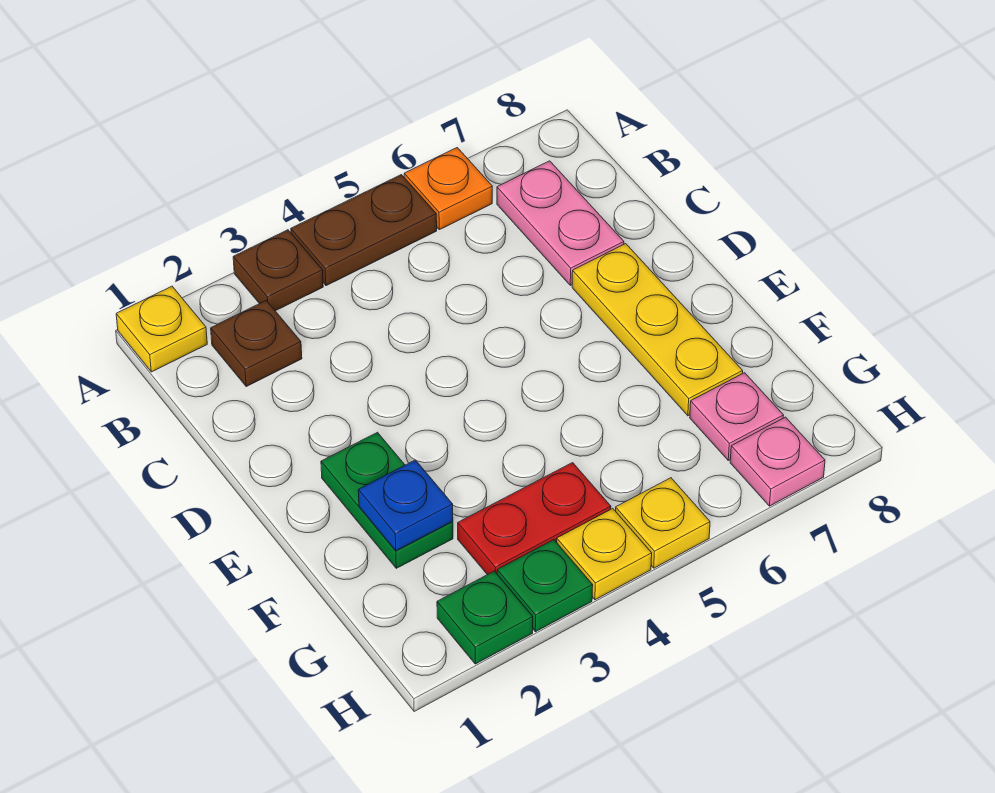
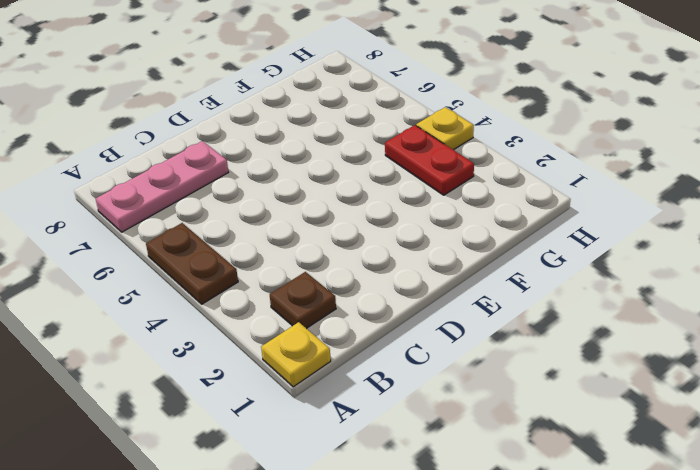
pink plate A7:C7 level 1 -> pink plate B7:C7 level 1
none -> brown plate A3 level 1
none -> orange plate A6 level 1
none -> yellow plate D7:F7 level 1

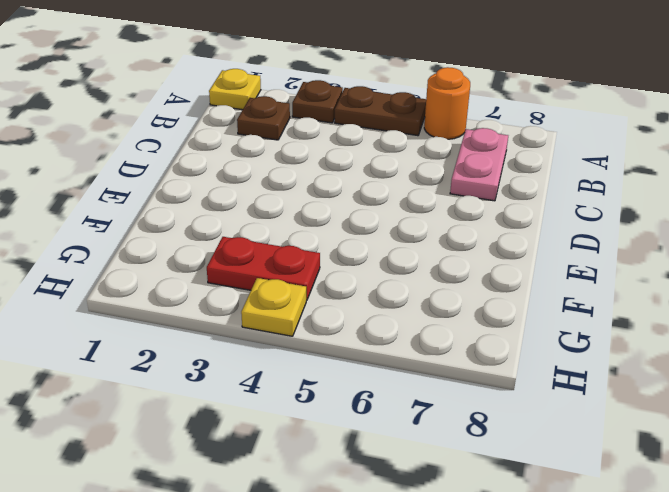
orange round brick A6 level 1 -> orange plate A6 level 1
none -> yellow plate D7:F7 level 1
none -> green plate E2:F2 level 1
none -> pink plate G7 level 1

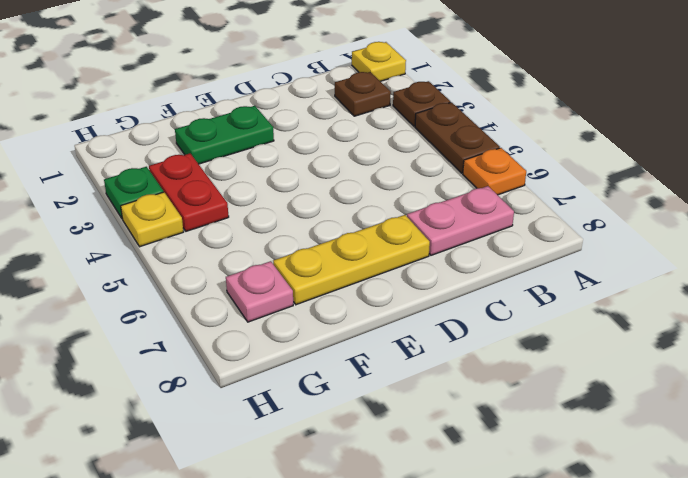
none -> green plate H2 level 1
none -> yellow plate H5 level 1
none -> pink plate H7 level 1

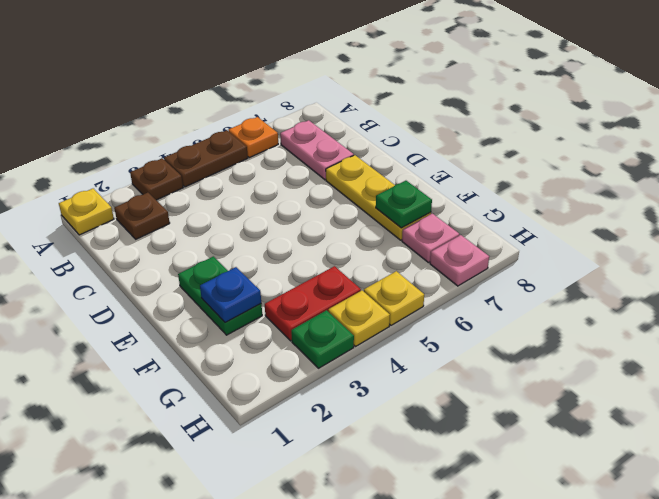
green plate F7 level 2 -> green plate H2 level 1

